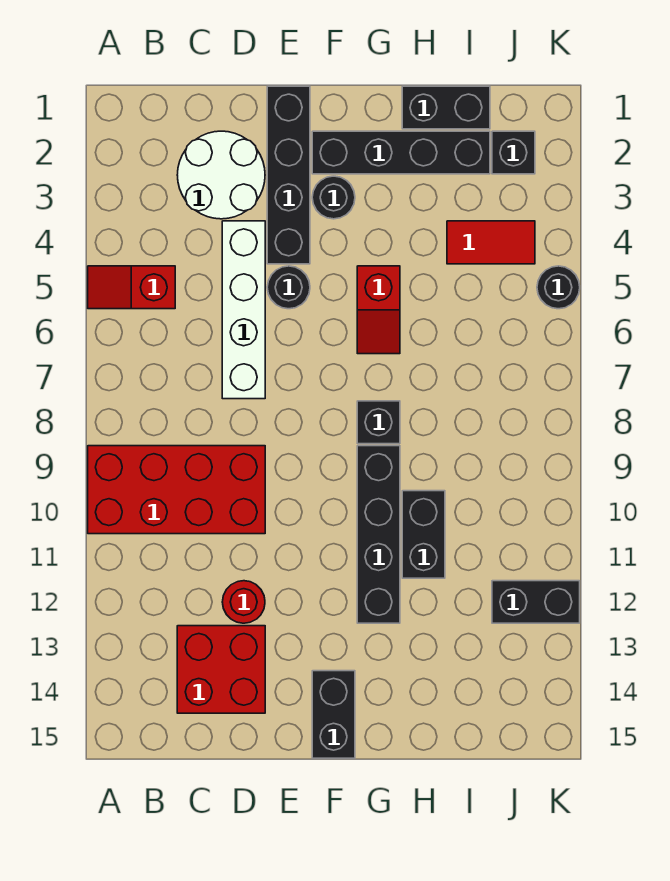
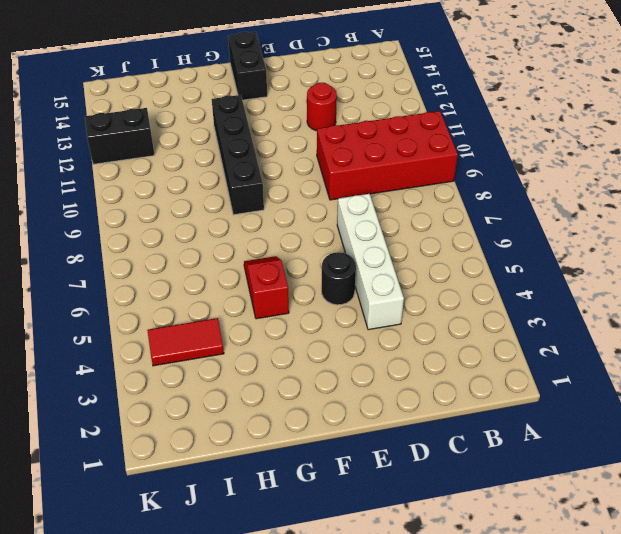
none -> red slope A5:B5 level 1 top B
none -> white round brick C2:D3 level 1
none -> red brick C13:D14 level 1

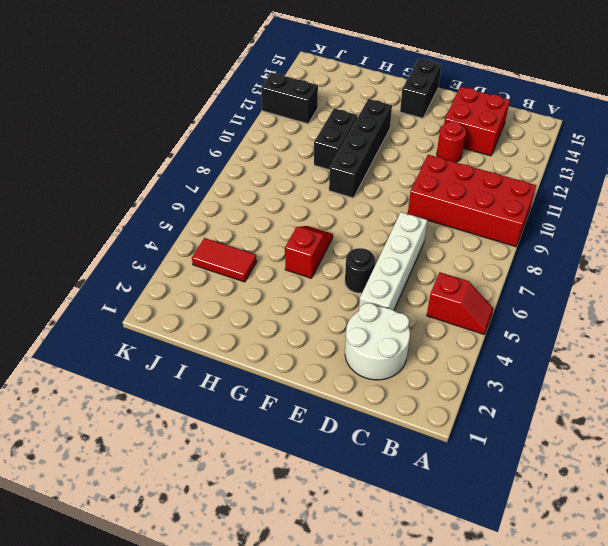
none -> black brick E1:E4 level 1
none -> black brick F2:I2 level 1
none -> black round brick F3 level 1

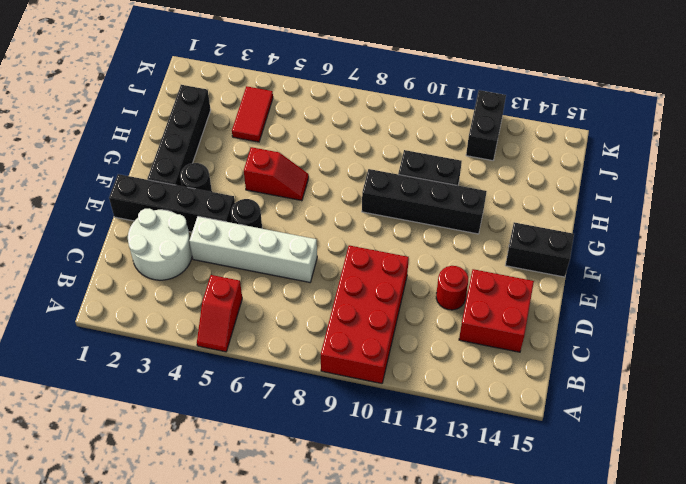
none -> black brick G8 level 1
none -> black brick H1:I1 level 1
none -> black brick J2 level 1

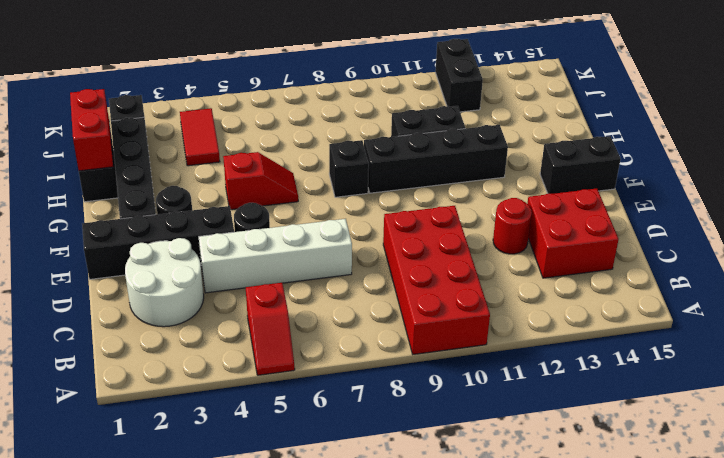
red brick H1:I1 level 2 -> none
none -> black round brick K5 level 1

